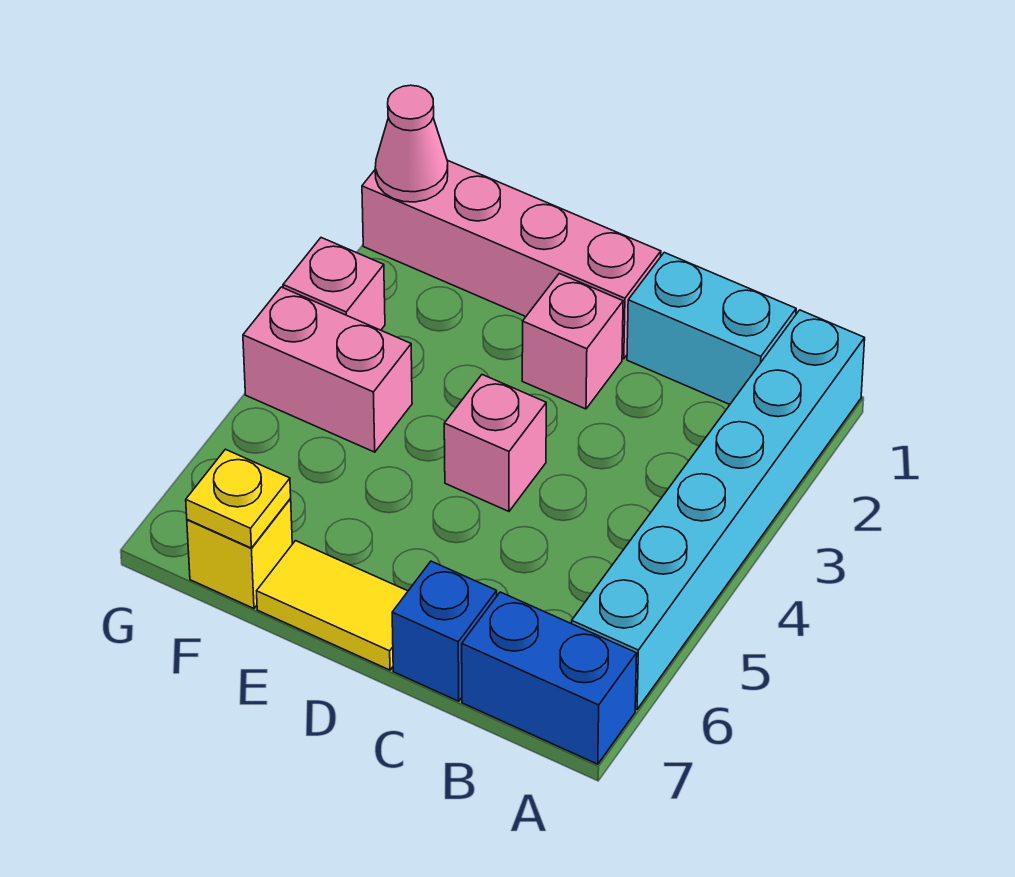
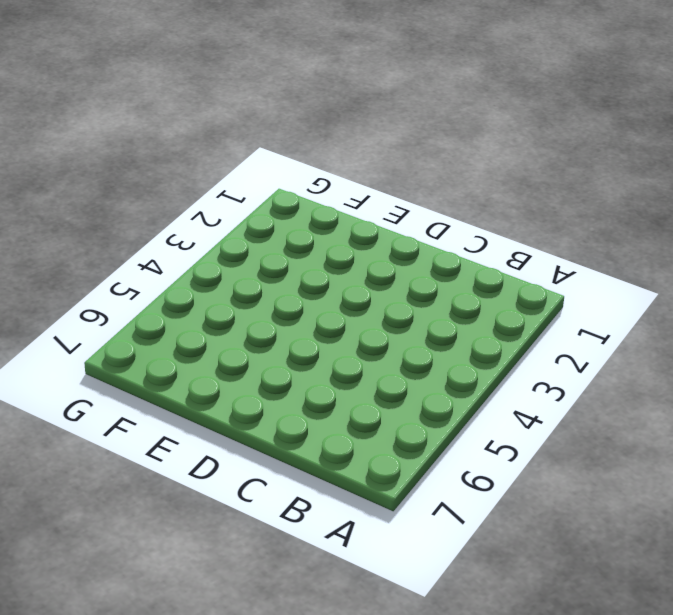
none -> cyan brick A1:A6 level 1
none -> blue brick A7:B7 level 1
none -> cyan brick B1:C1 level 1

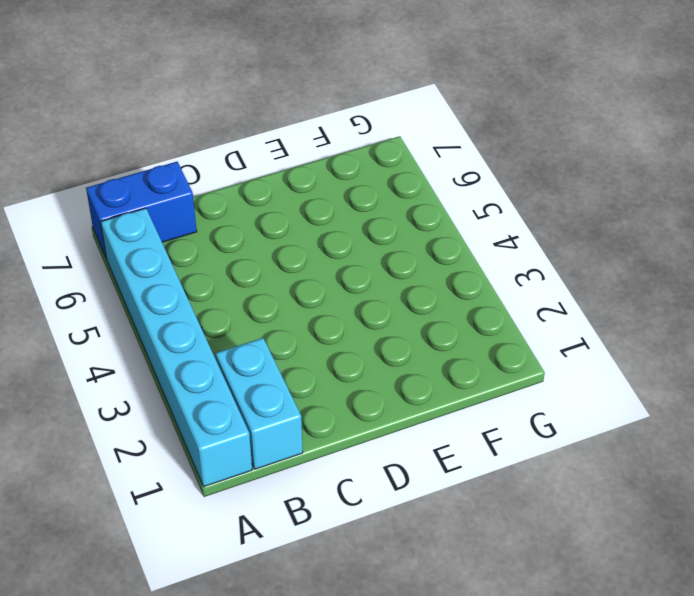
cyan brick B1:B2 level 1 -> cyan brick B1:C1 level 1
none -> blue brick C7 level 1
none -> pink brick D1:G1 level 1
none -> pink brick D2 level 1

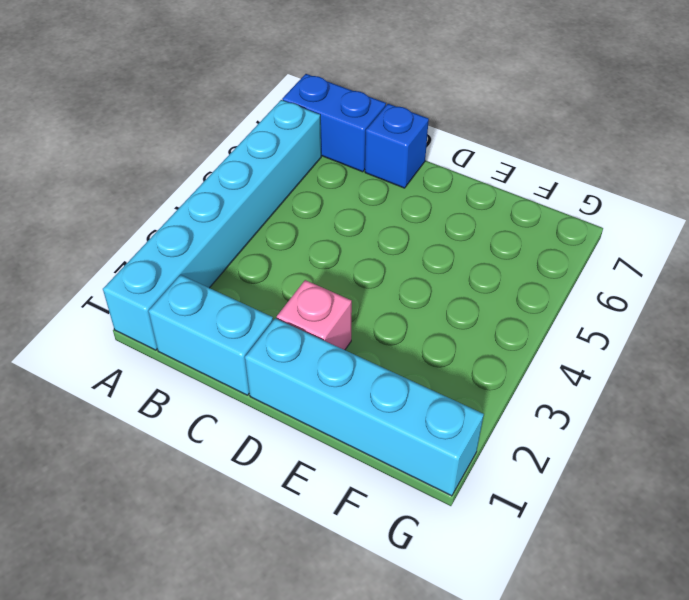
cyan brick D1:G1 level 1 -> pink brick D1:G1 level 1
none -> pink brick D4 level 1
none -> yellow tile D7:E7 level 1
none -> pink brick F4:G4 level 1

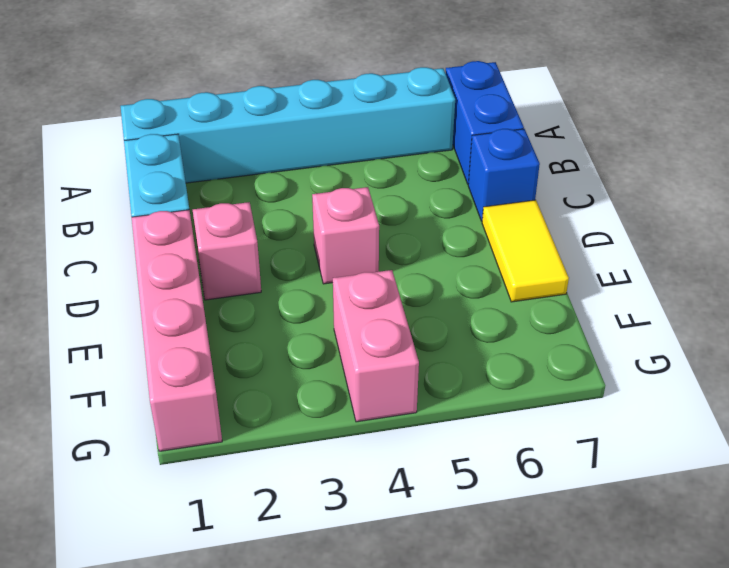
none -> yellow brick F7 level 1
none -> pink brick G3 level 1
none -> yellow plate F7 level 2

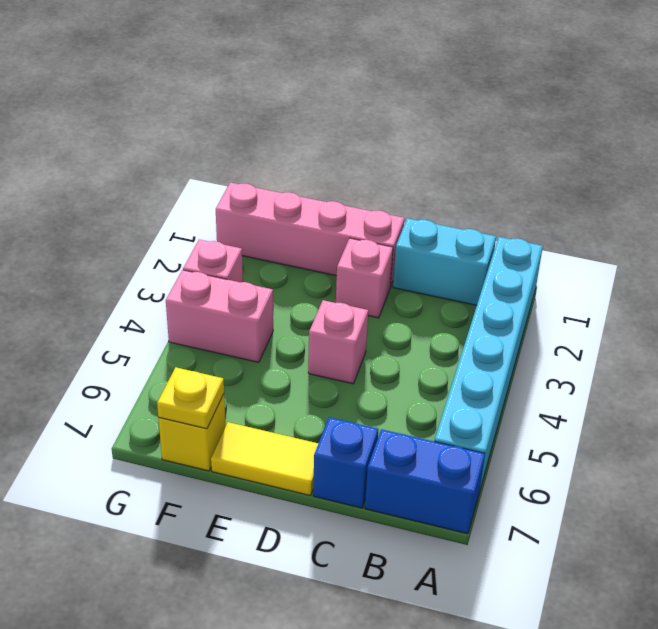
none -> pink cone G1 level 2

